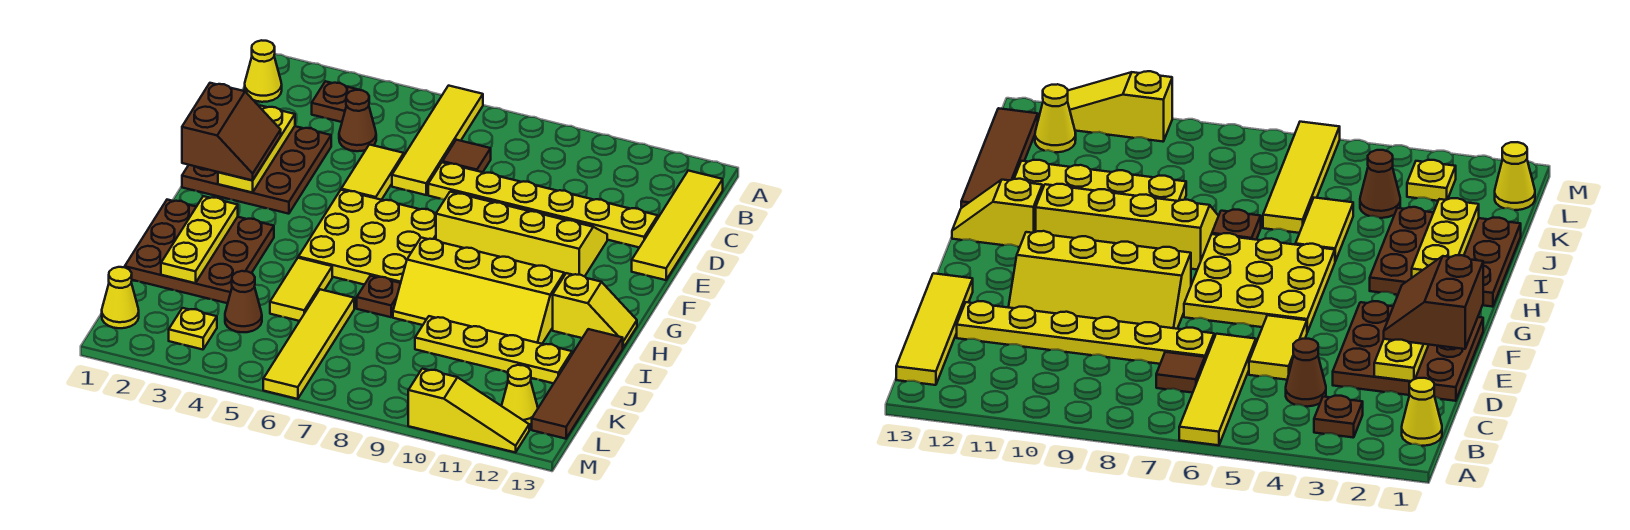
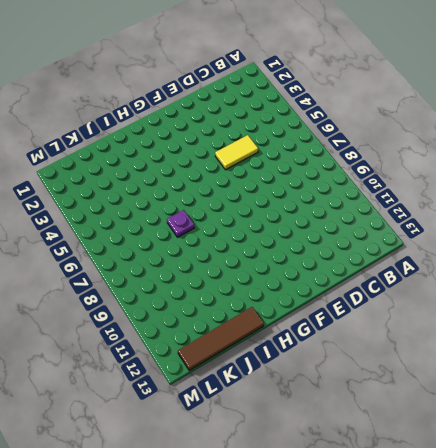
purple plate I7 level 1 -> brown plate I7 level 1
none -> yellow tile A6:D6 level 1
none -> yellow cone B1 level 1
none -> brown plate B3 level 1

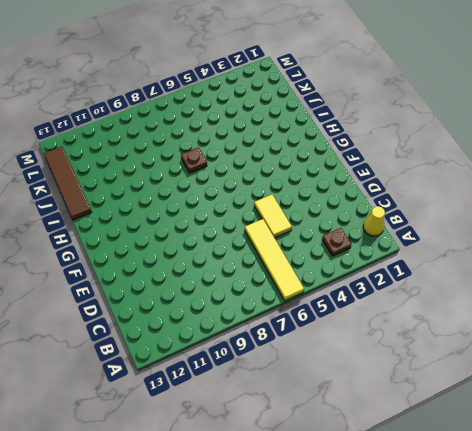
none -> yellow tile B13:E13 level 1
none -> brown cone C4 level 1
none -> brown tile C7 level 1

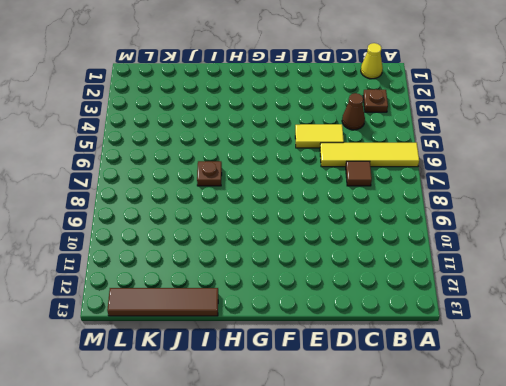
none -> yellow tile B13:E13 level 1
none -> brown plate D1:F3 level 1
none -> yellow plate D7:D12 level 1

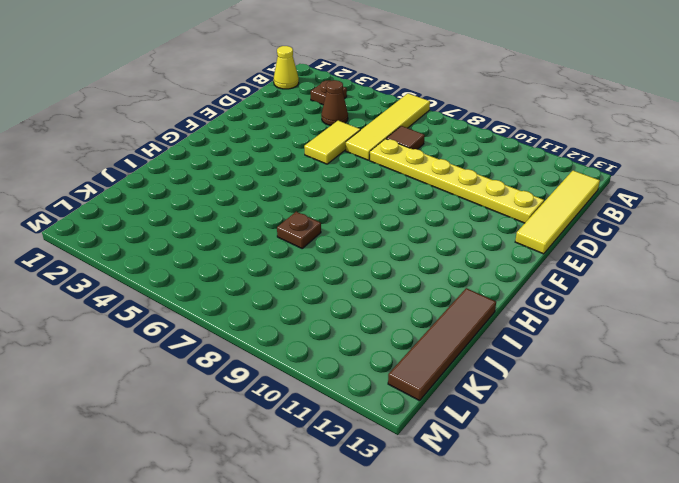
none -> brown plate D1:F3 level 1
none -> yellow slope E8:F11 level 1 top F
none -> yellow plate F5:H7 level 1

